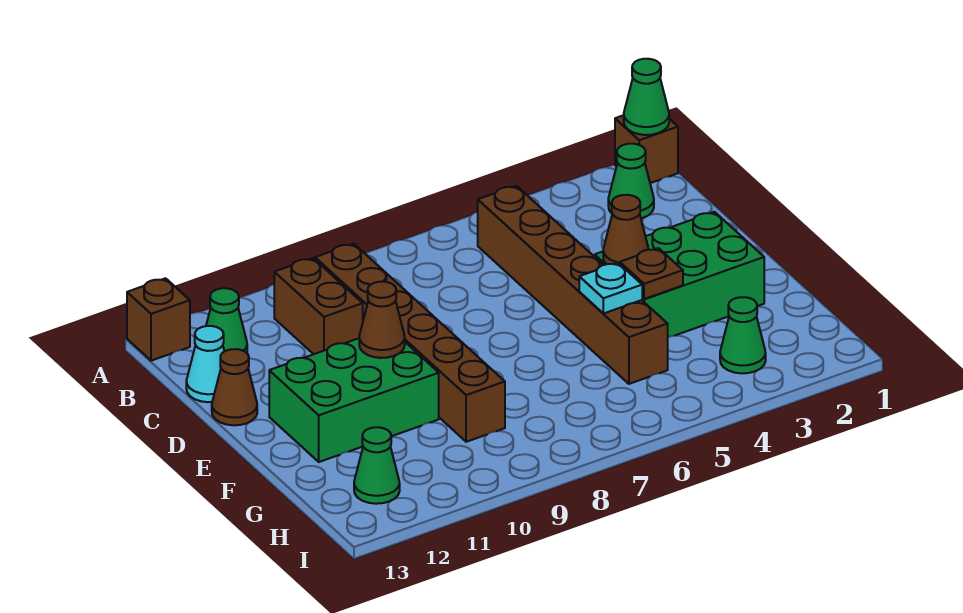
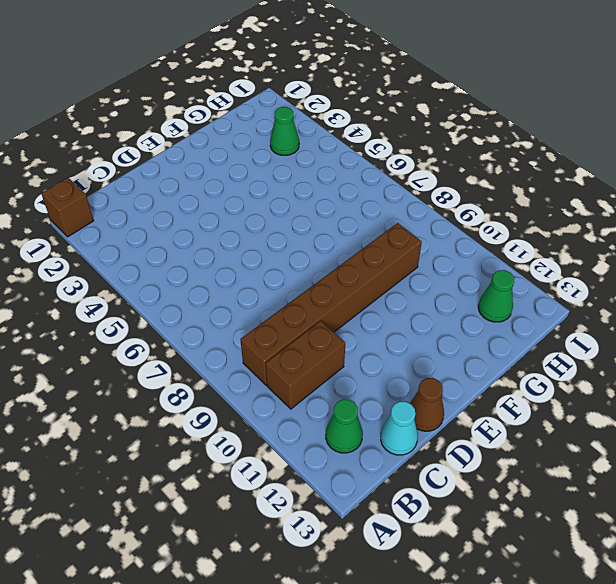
none -> brown brick A13 level 1
none -> green cone B2 level 1
none -> brown brick B5:G5 level 1

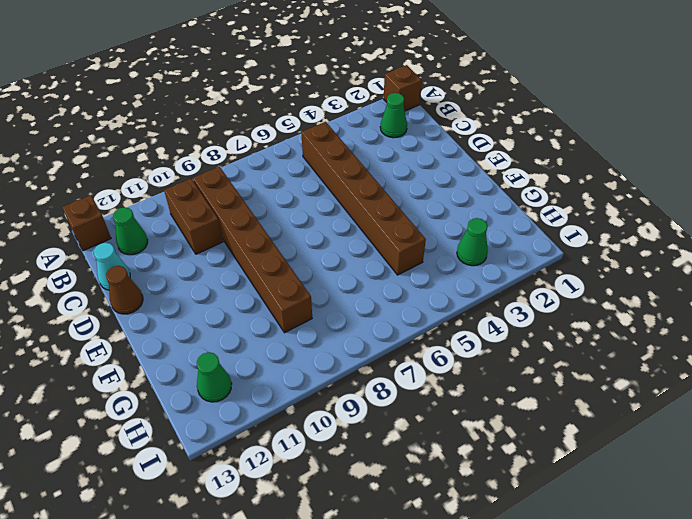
none -> green brick E2:F4 level 1
none -> green brick E10:F12 level 1
none -> green cone A1 level 2

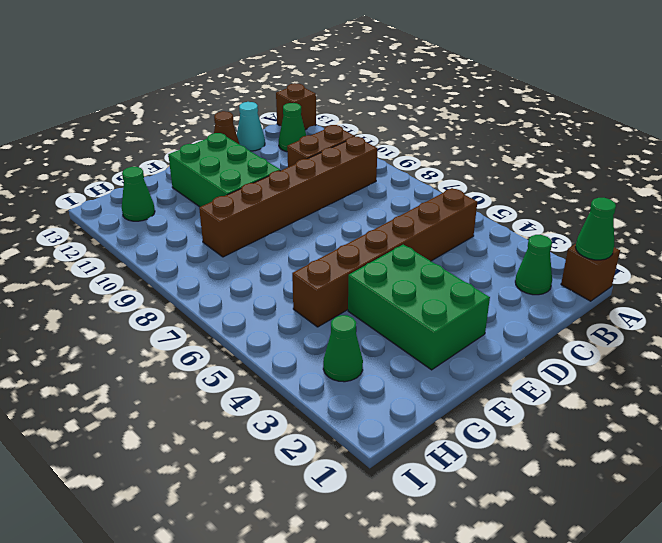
none -> brown cone E4 level 2
none -> brown cone E10 level 2
none -> brown plate F4 level 2

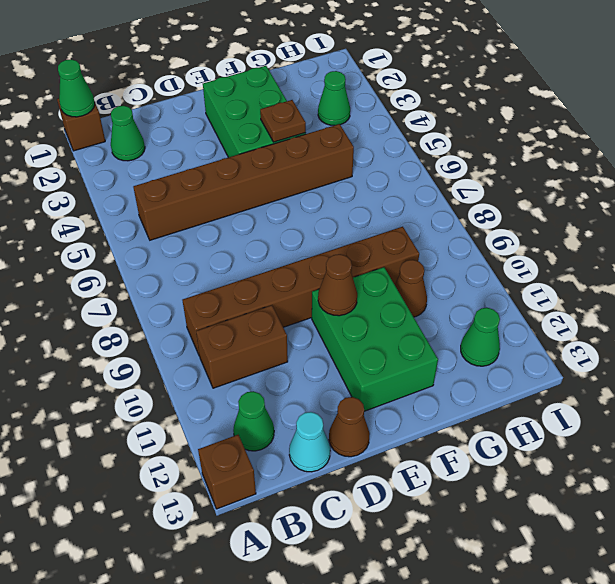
brown cone G10 level 1 -> brown cone E4 level 2
none -> cyan plate F5 level 2

